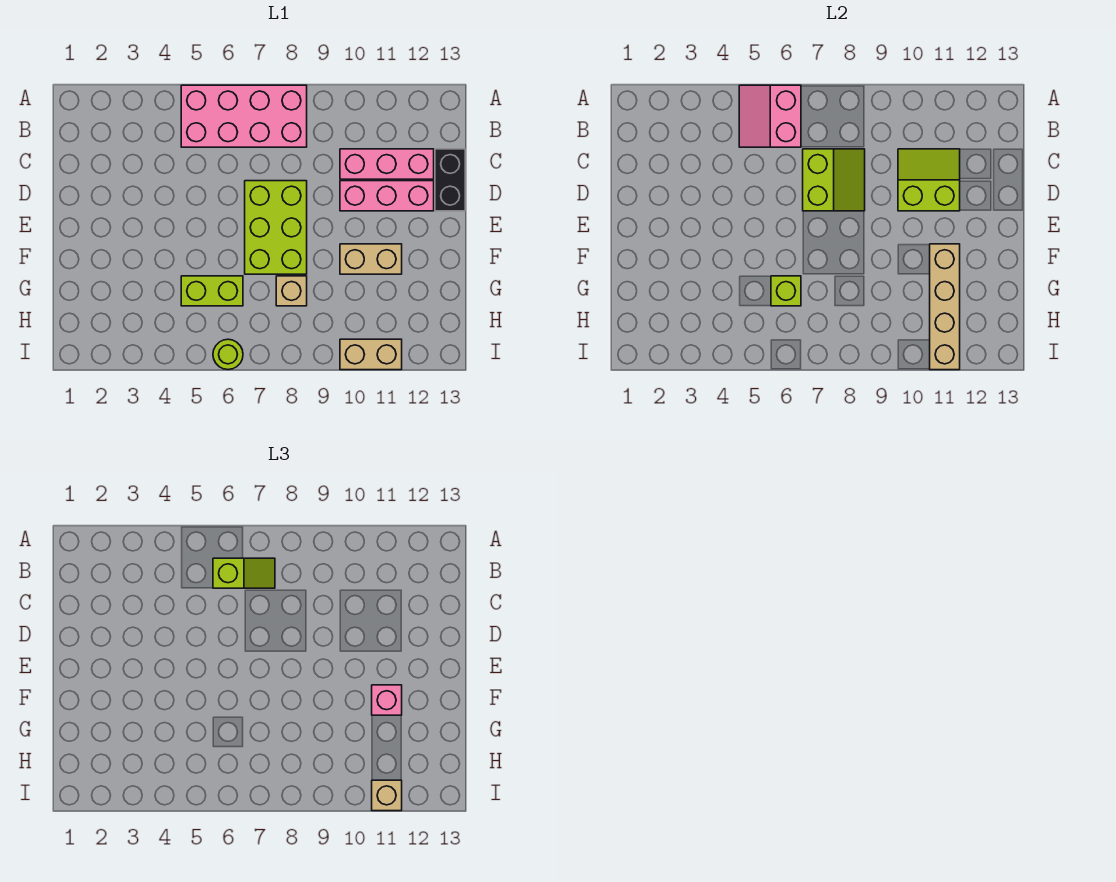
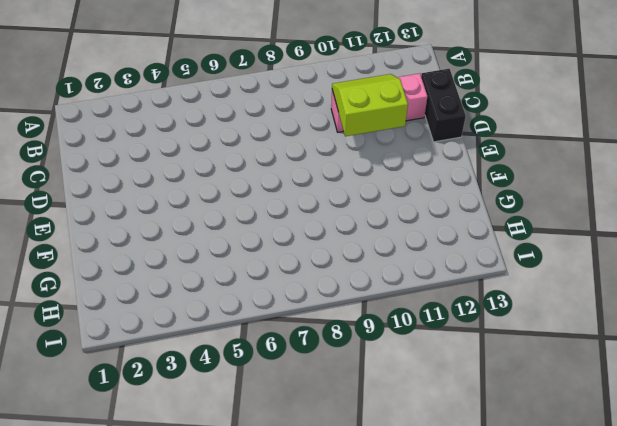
none -> pink brick A5:B8 level 1
none -> lime brick D7:F8 level 1
none -> pink brick D10:D12 level 1

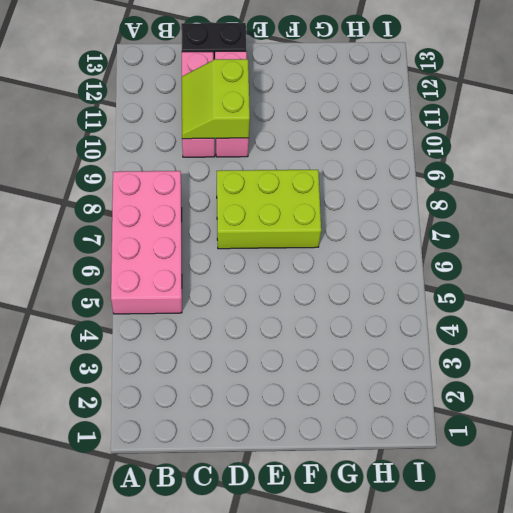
none -> tan brick F10:F11 level 1
none -> lime brick G5:G6 level 1
none -> tan brick G8 level 1

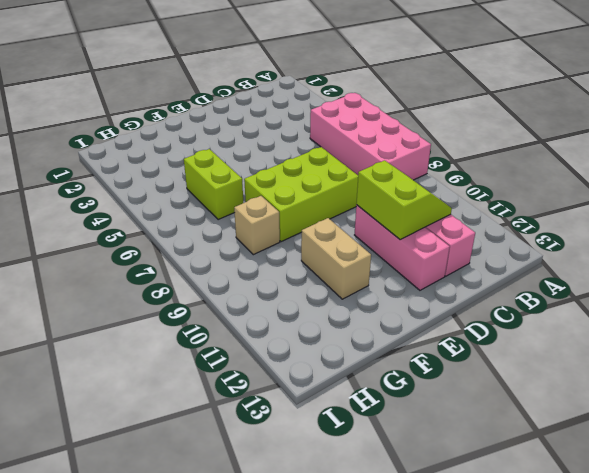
none -> black brick C13:D13 level 1
none -> lime round brick I6 level 1
none -> tan brick I10:I11 level 1

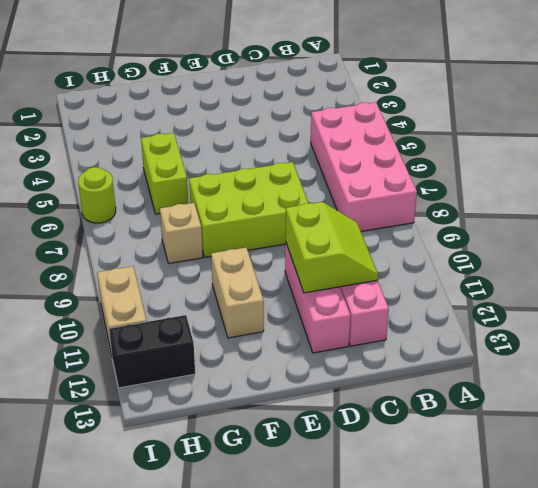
black brick H12:I12 level 1 -> black brick C13:D13 level 1
none -> pink slope A5:B6 level 2 top 6
none -> lime slope C7:D8 level 2 top 7
none -> tan brick F11:I11 level 2

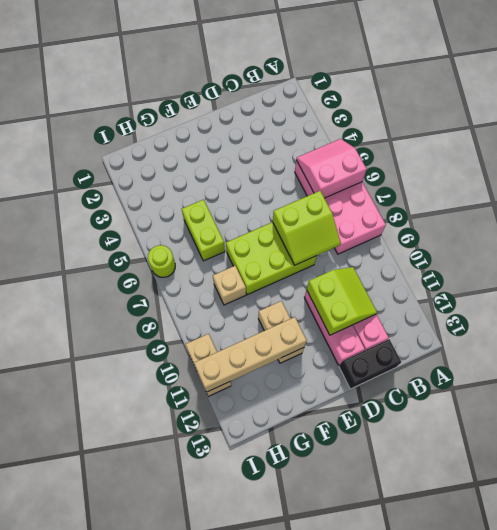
none -> lime brick G6 level 2
none -> lime slope B6:B7 level 3 top 6
none -> pink brick F11 level 3

